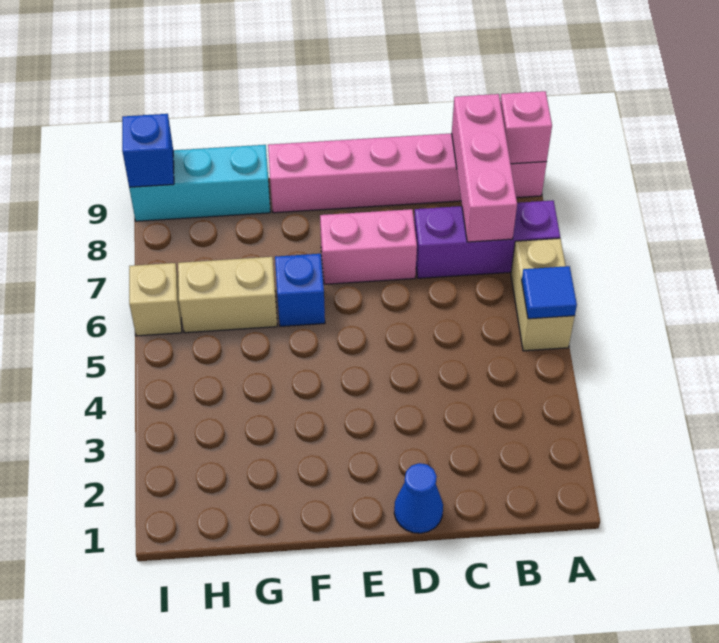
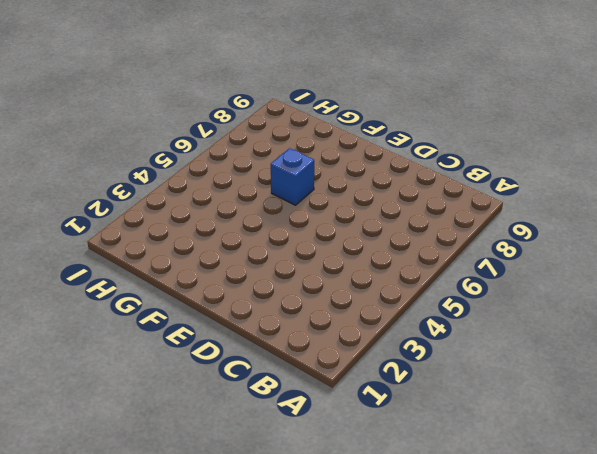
none -> tan brick A5:A6 level 1
none -> purple brick A7:C7 level 1
none -> pink brick A9:F9 level 1

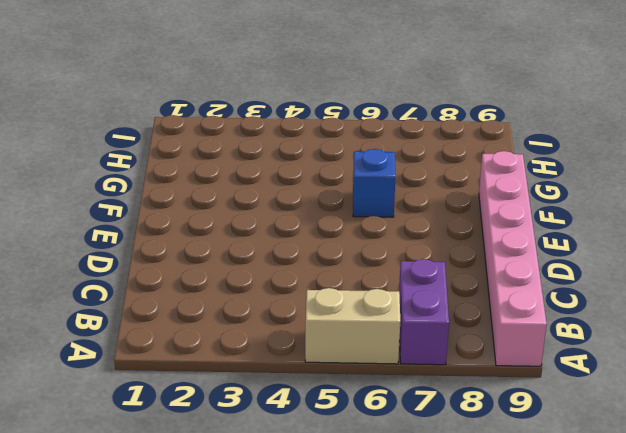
purple brick A7:B7 level 1 -> purple brick A7:C7 level 1
none -> blue cone D1 level 1
none -> pink brick D7:E7 level 1
none -> tan brick G6:H6 level 1

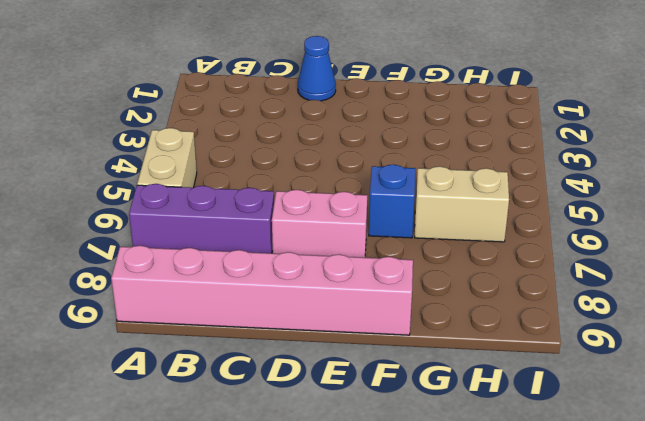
none -> cyan brick G9:I9 level 1
none -> tan brick I6 level 1
none -> blue tile A5 level 2

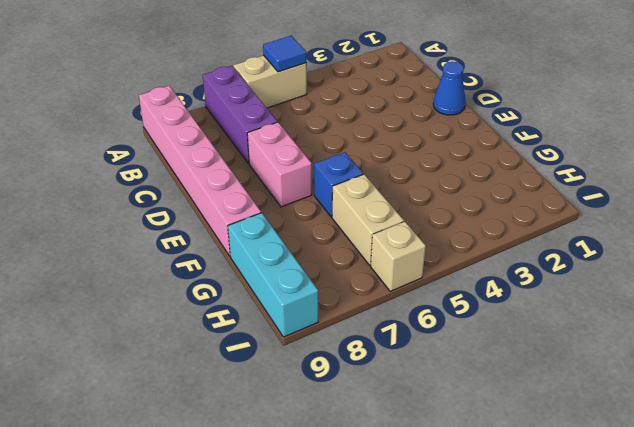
none -> pink brick A9 level 2
none -> pink brick B7:B9 level 2
none -> blue brick I9 level 2

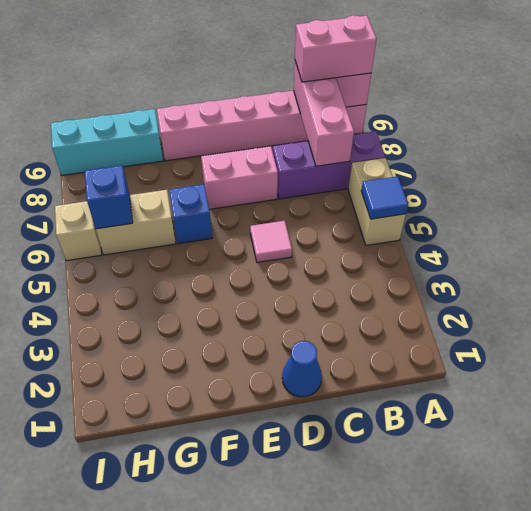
pink brick A9:B9 level 3 -> none
pink tile D5 level 1 -> none
blue brick H6 level 2 -> blue brick I9 level 2

